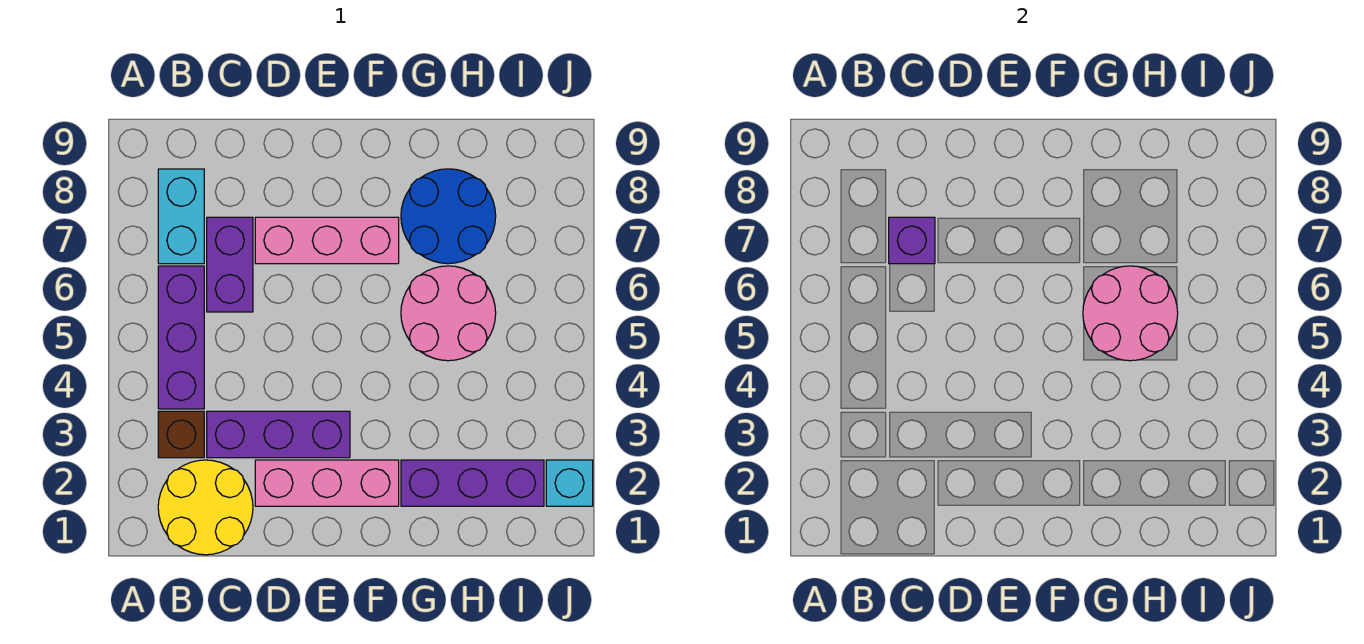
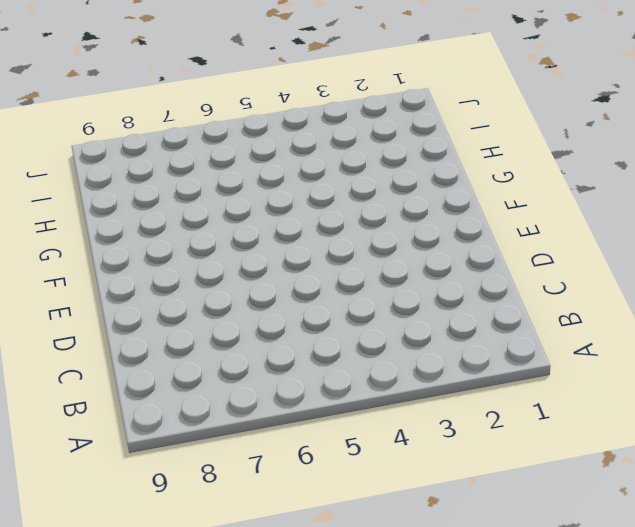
none -> yellow round brick B1:C2 level 1
none -> brown brick B3 level 1
none -> purple brick B4:B6 level 1

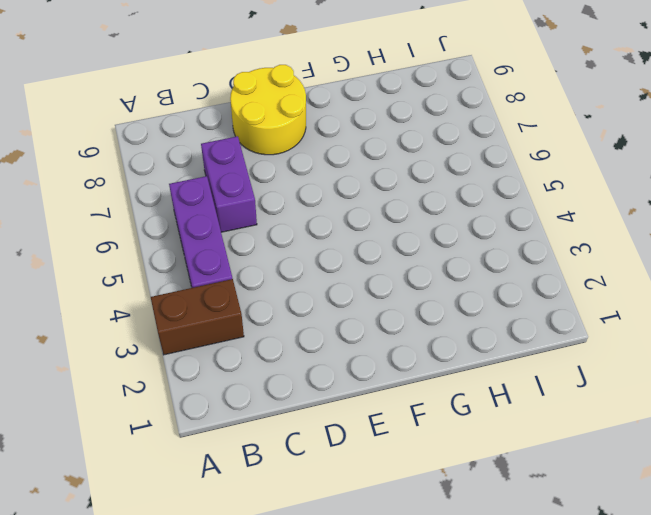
brown brick A3:B3 level 1 -> brown brick B3 level 1
yellow round brick D8:E9 level 1 -> yellow round brick B1:C2 level 1
none -> cyan brick B7:B8 level 1
none -> purple brick C3:E3 level 1
none -> pink brick D2:F2 level 1

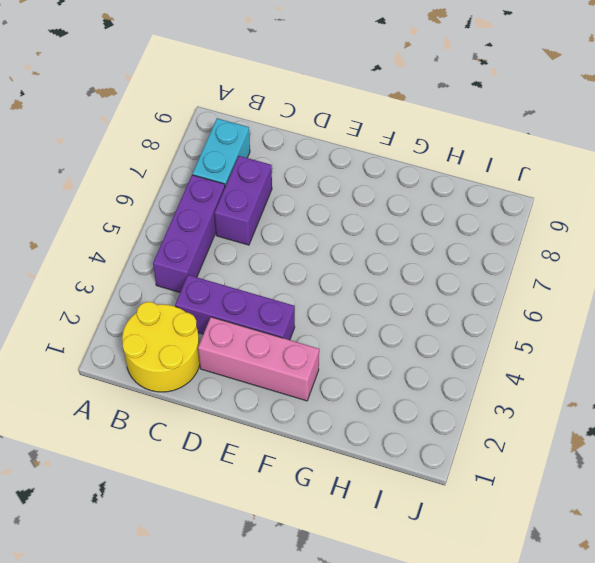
none -> brown brick B3 level 1
none -> pink brick D7:F7 level 1
none -> purple brick G2:I2 level 1

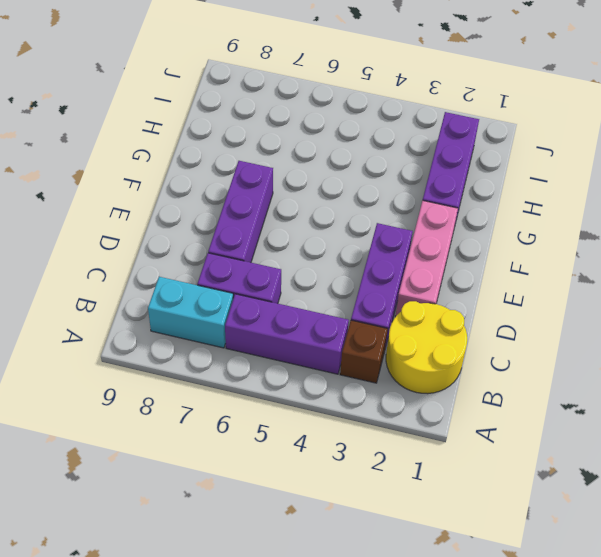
purple brick D7:F7 level 1 -> pink brick D7:F7 level 1
none -> pink round brick G5:H6 level 1
none -> blue round brick G7:H8 level 1
none -> cyan brick J2 level 1

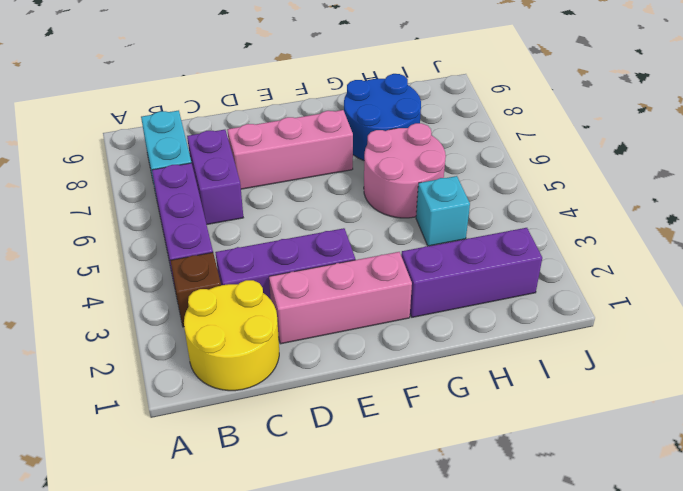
cyan brick H4 level 1 -> cyan brick J2 level 1
none -> purple brick C7 level 2
none -> pink round brick G5:H6 level 2

